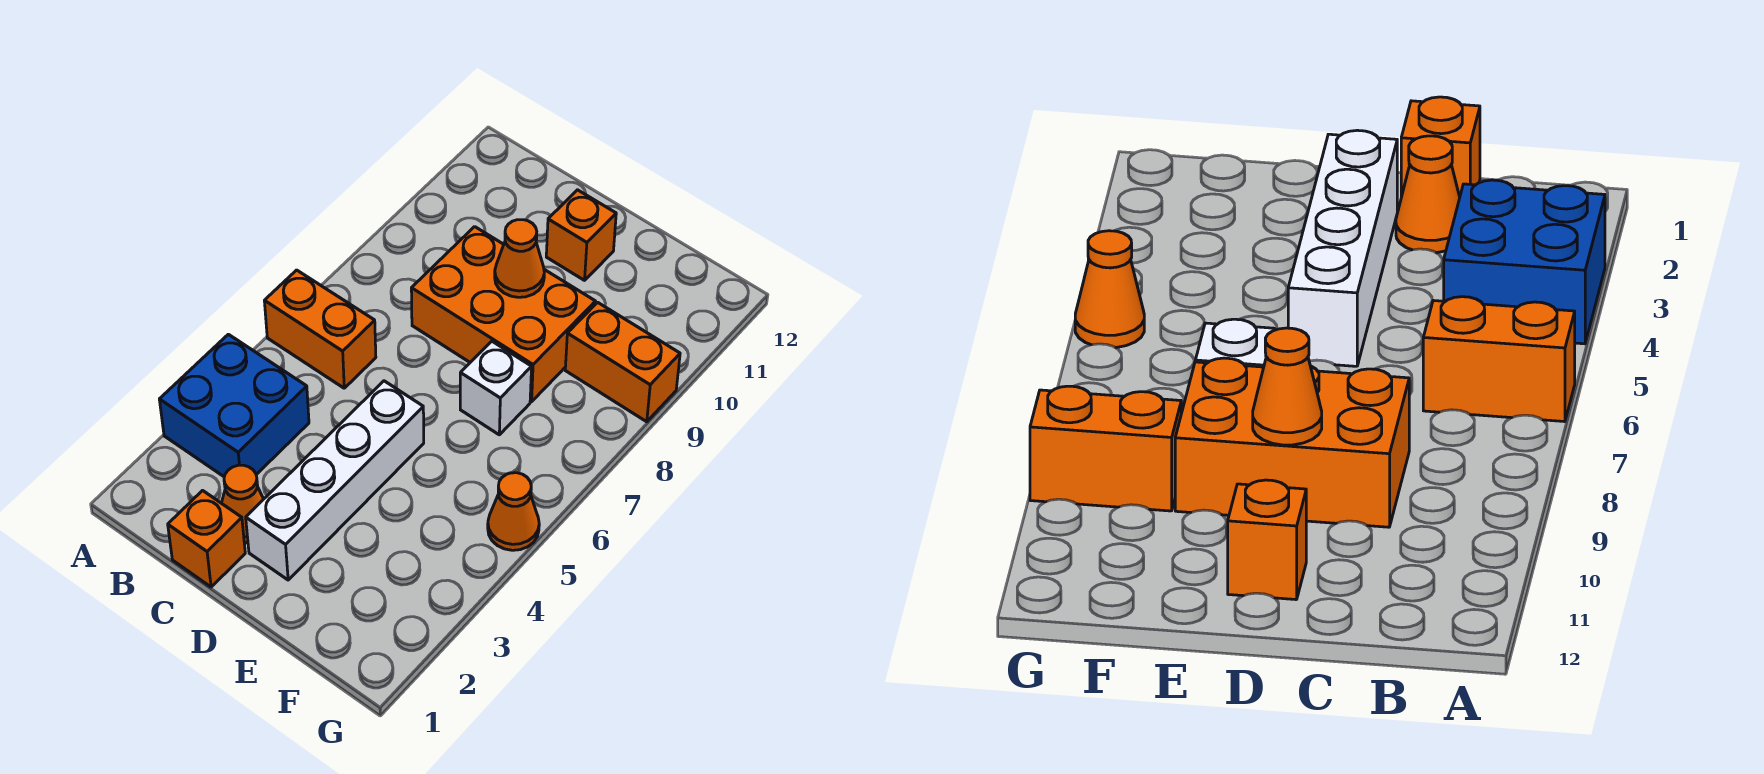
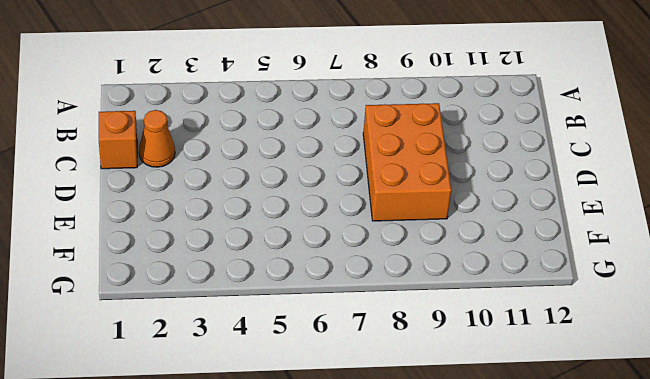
none -> blue brick A3:B4 level 1
none -> orange brick A6:B6 level 1

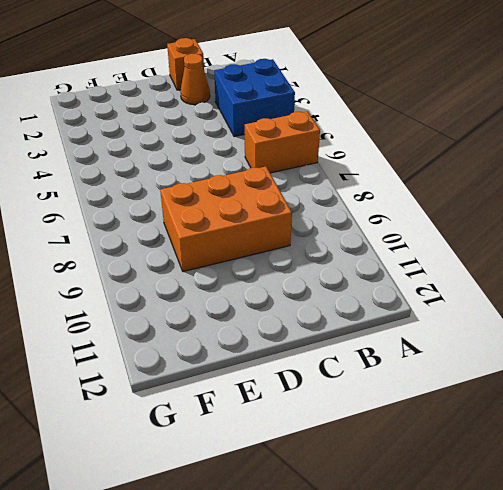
none -> white brick D2:D5 level 1
none -> orange brick D11 level 1

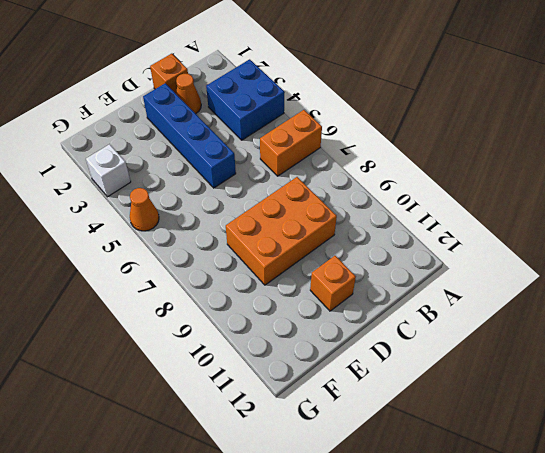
blue brick D2:D5 level 1 -> white brick D2:D5 level 1
white brick G3 level 1 -> white brick E7 level 1
none -> orange brick F9:G9 level 1
none -> orange cone D9 level 2

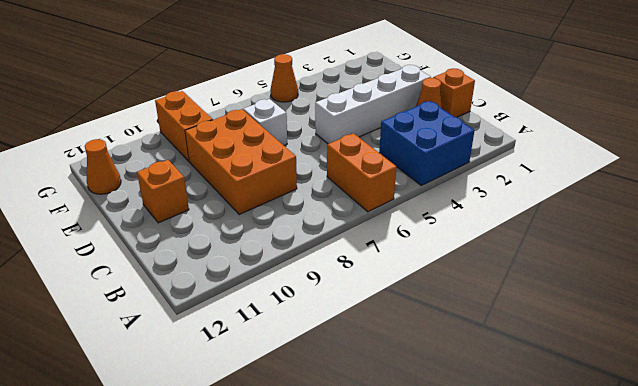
orange cone F12 level 1 -> orange cone D9 level 2

